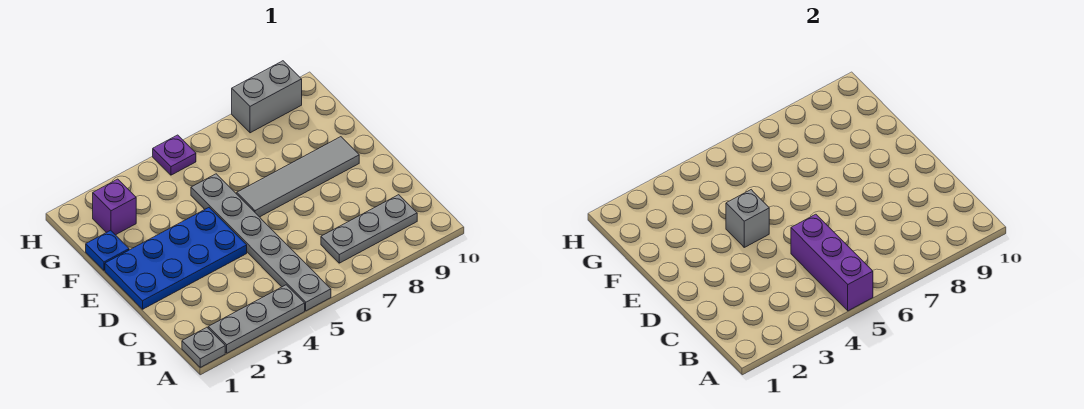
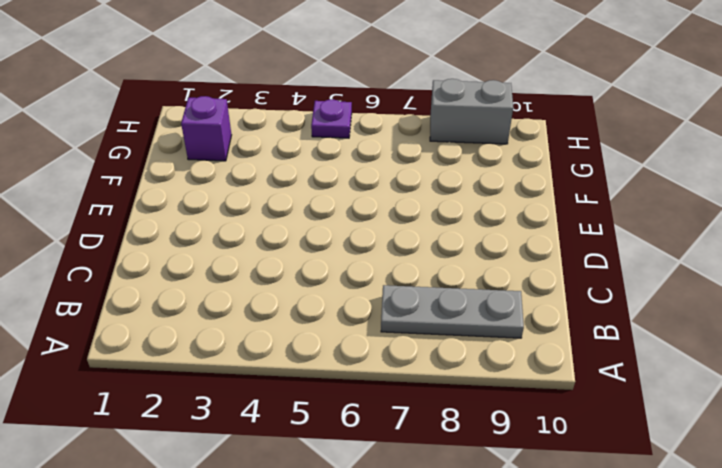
none -> grey plate A1 level 1
none -> grey plate A2:A4 level 1
none -> grey plate A5:F5 level 1

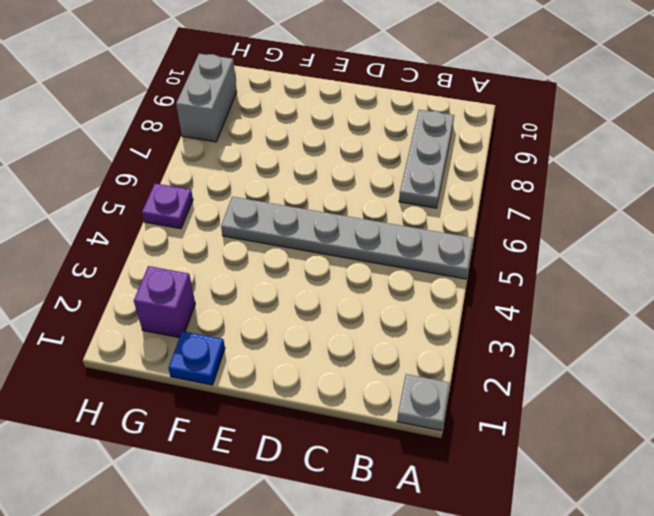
none -> grey plate A2:A4 level 1
none -> blue plate D1:E4 level 1
none -> grey tile E6:E9 level 1

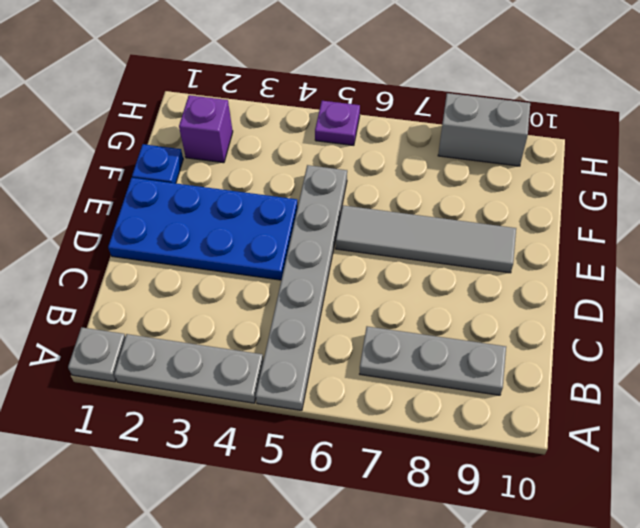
none -> purple brick A5:C5 level 2
none -> grey brick E4 level 2

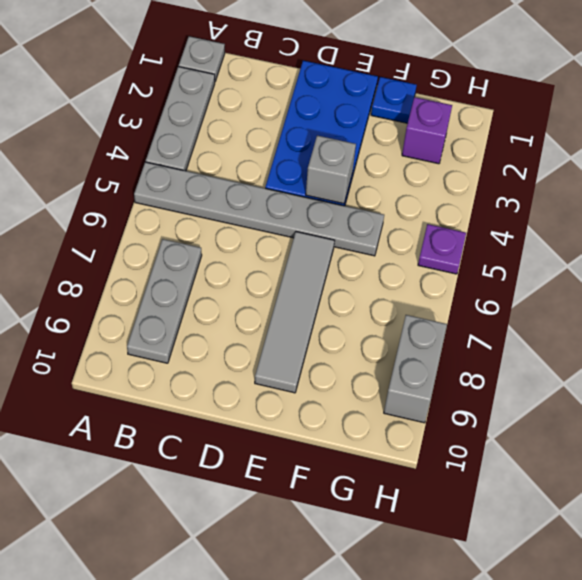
none -> purple brick A5:C5 level 2

